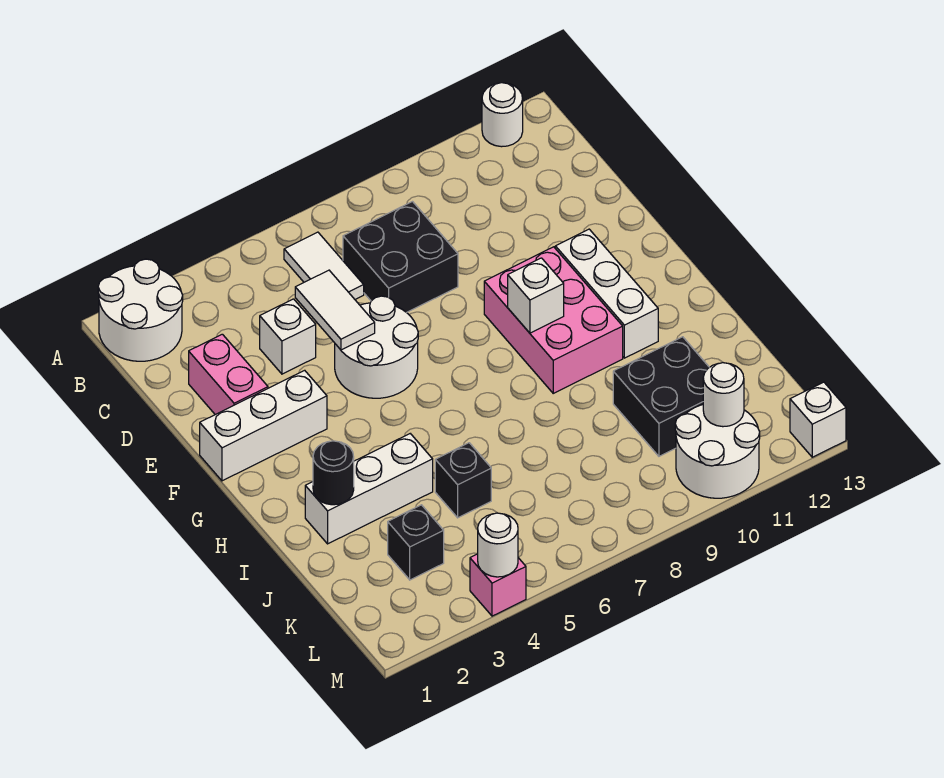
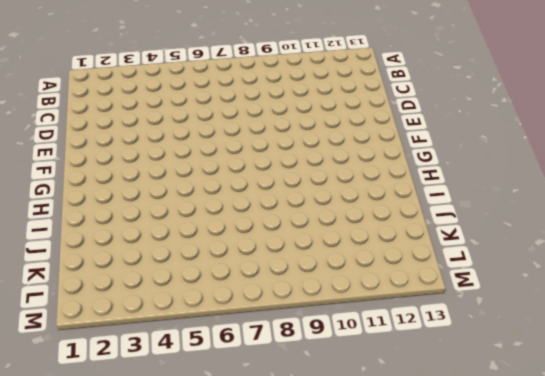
none -> white round brick A1:B2 level 1
none -> white round brick A12 level 1
none -> white tile B6:C6 level 1

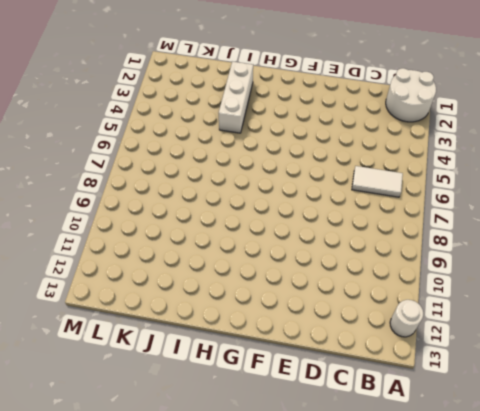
none -> black brick C7:D8 level 1
none -> pink brick D2:E2 level 1
none -> white brick D4 level 1

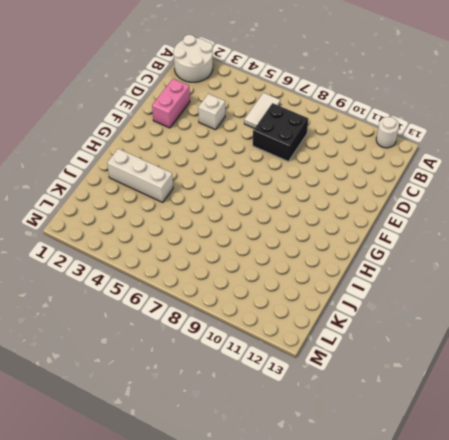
none -> white round brick E5:F6 level 1
none -> white brick F1:F3 level 1
none -> pink brick F9:H10 level 1

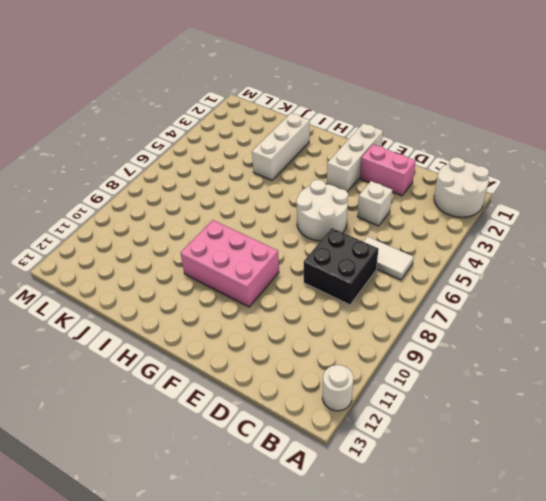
none -> white brick F11:H11 level 1
none -> black brick J5 level 1
none -> black brick J10:K11 level 1

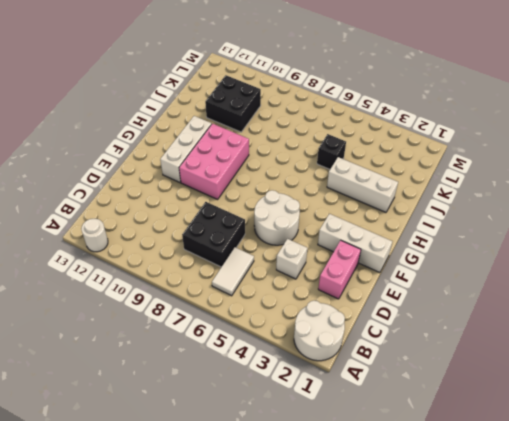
none -> black brick K3 level 1
none -> white round brick L10:M11 level 1
none -> pink brick M4 level 1

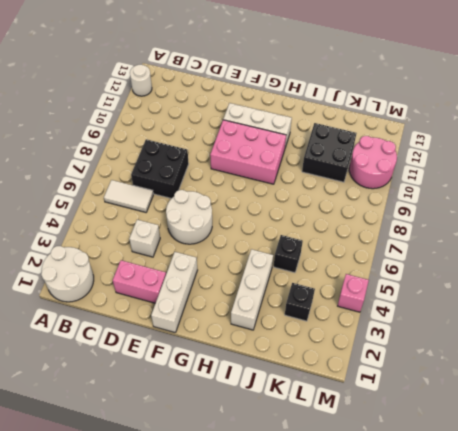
pink round brick L10:M11 level 1 -> white round brick L10:M11 level 1
none -> white brick M13 level 1
none -> white tile D5:E5 level 2
none -> white brick G9 level 2

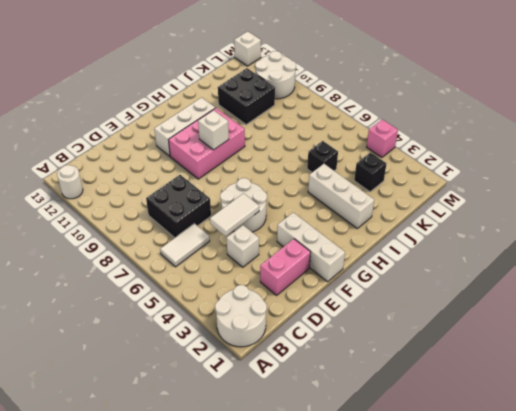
none -> black round brick I2 level 2
none -> white round brick L11 level 2
none -> white round brick M4 level 2

